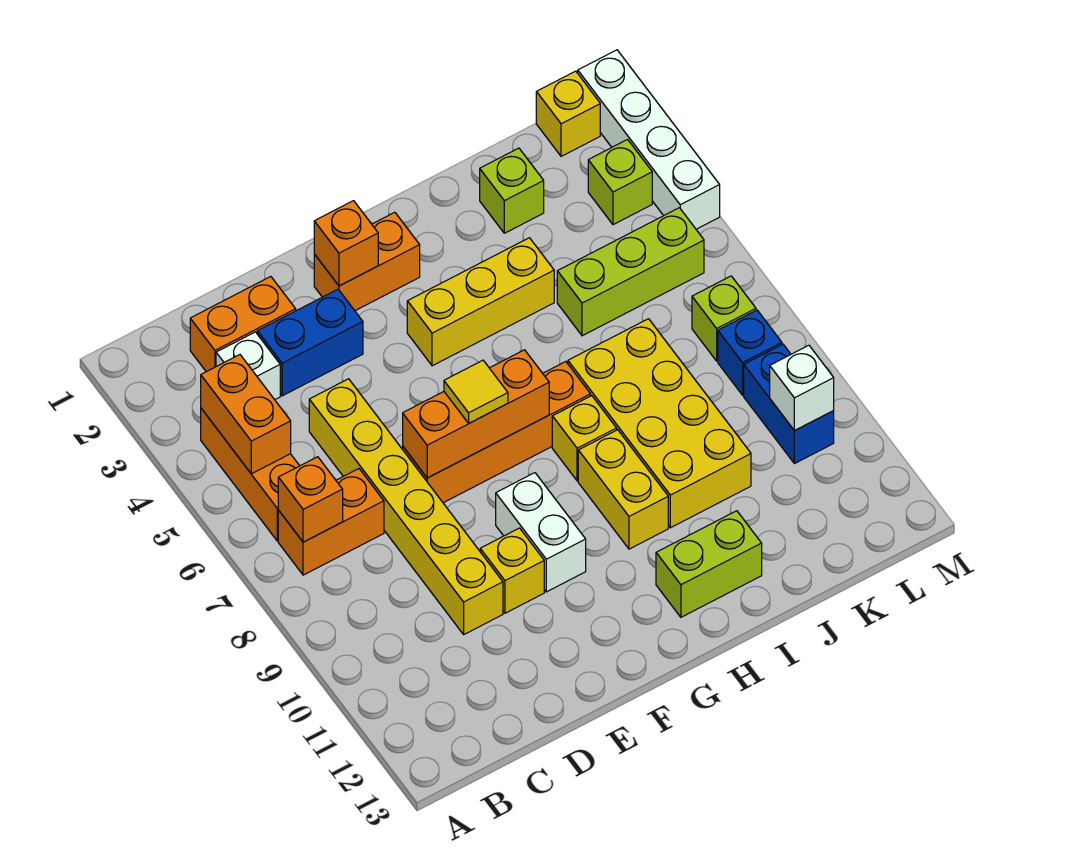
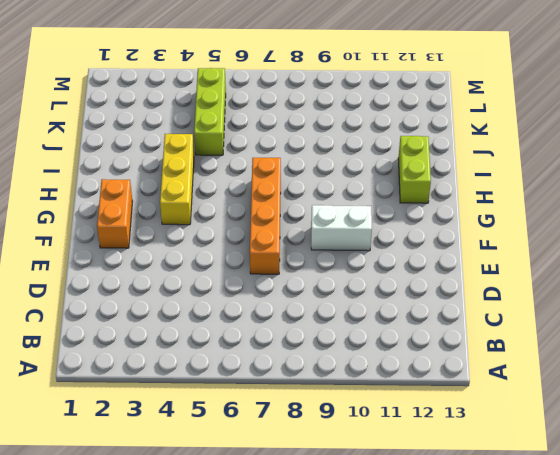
none -> orange brick B4:B6 level 1
none -> orange brick B7:C7 level 1
none -> orange brick C2:D2 level 1

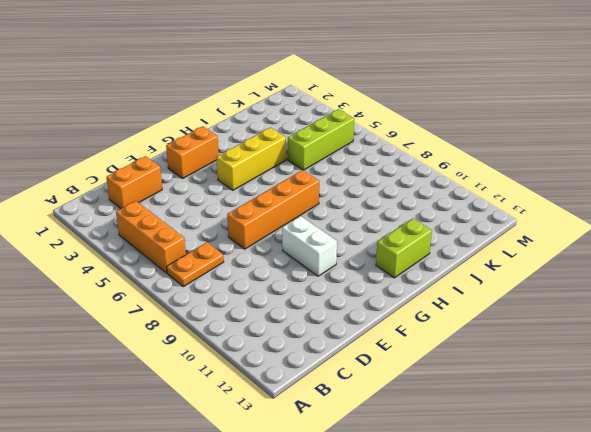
orange plate B7:C7 level 1 -> orange brick B7:C7 level 1
none -> white brick C3 level 1
none -> blue brick D3:E3 level 1
none -> yellow brick D5:D10 level 1

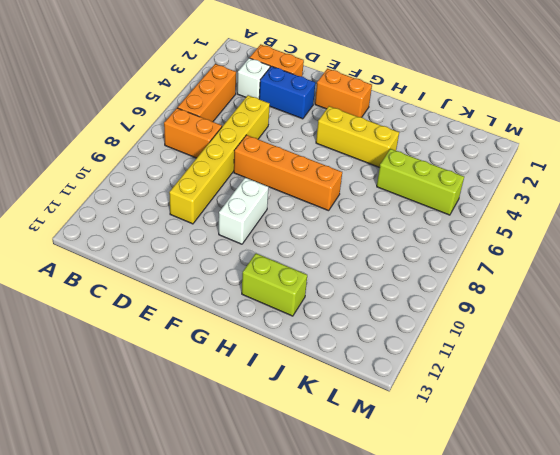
none -> yellow brick E10 level 1
none -> yellow brick H8 level 1
none -> yellow brick H9:H10 level 1

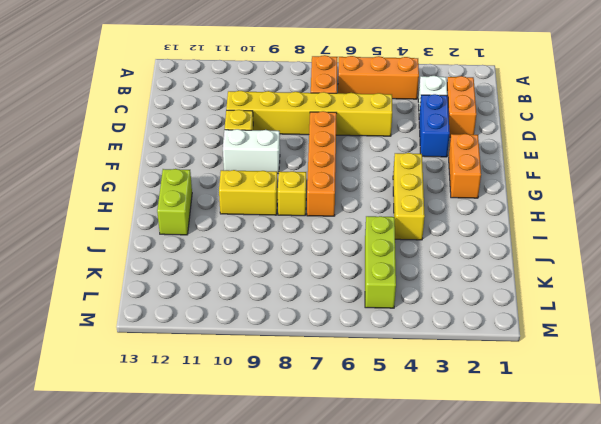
none -> yellow brick I7:J10 level 1
none -> lime brick J2 level 1
none -> yellow brick L1 level 1

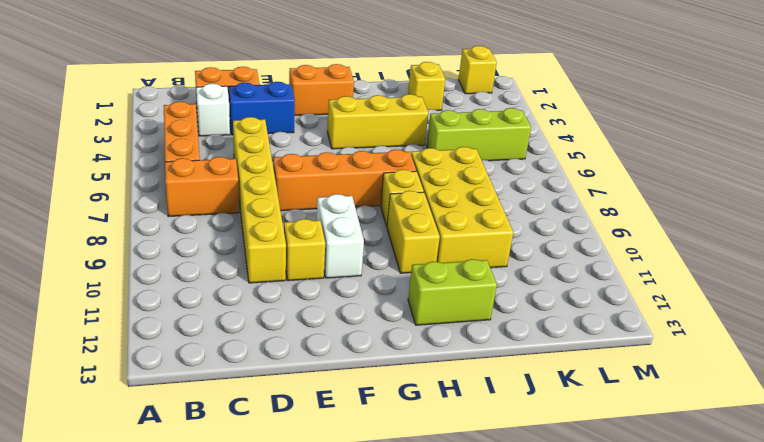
yellow brick J2 level 1 -> lime brick J2 level 1
none -> lime brick L3 level 1
none -> lime brick L7 level 1
none -> blue brick L8 level 1

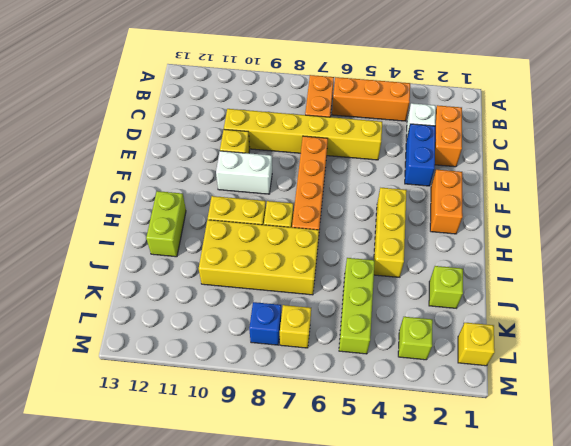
yellow brick L7 level 1 -> lime brick L7 level 1
none -> blue brick L9:L10 level 1
none -> white brick M1:M4 level 1
none -> orange brick B4:B5 level 2

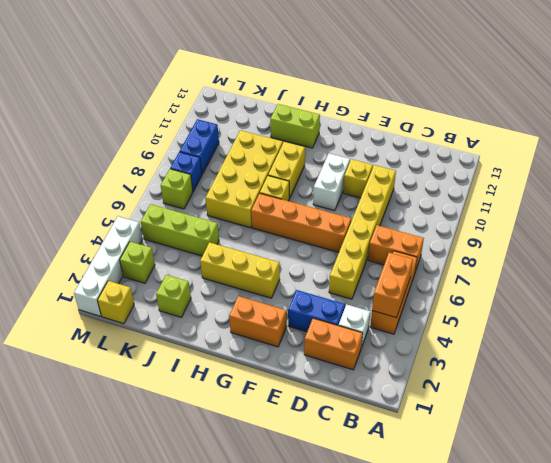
none -> orange brick B7 level 2
none -> orange brick E7:G7 level 2
none -> orange brick F2 level 2

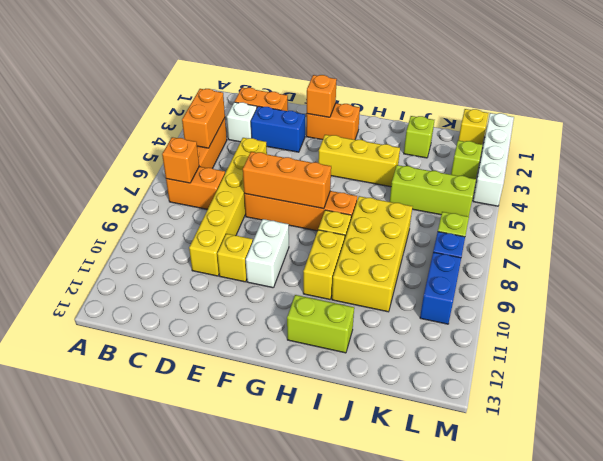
none -> white brick L10 level 2
none -> yellow tile F7 level 3

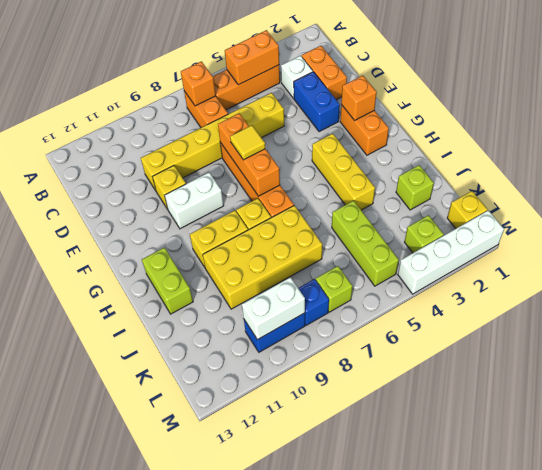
white brick L9:L10 level 2 -> white brick L10 level 2

